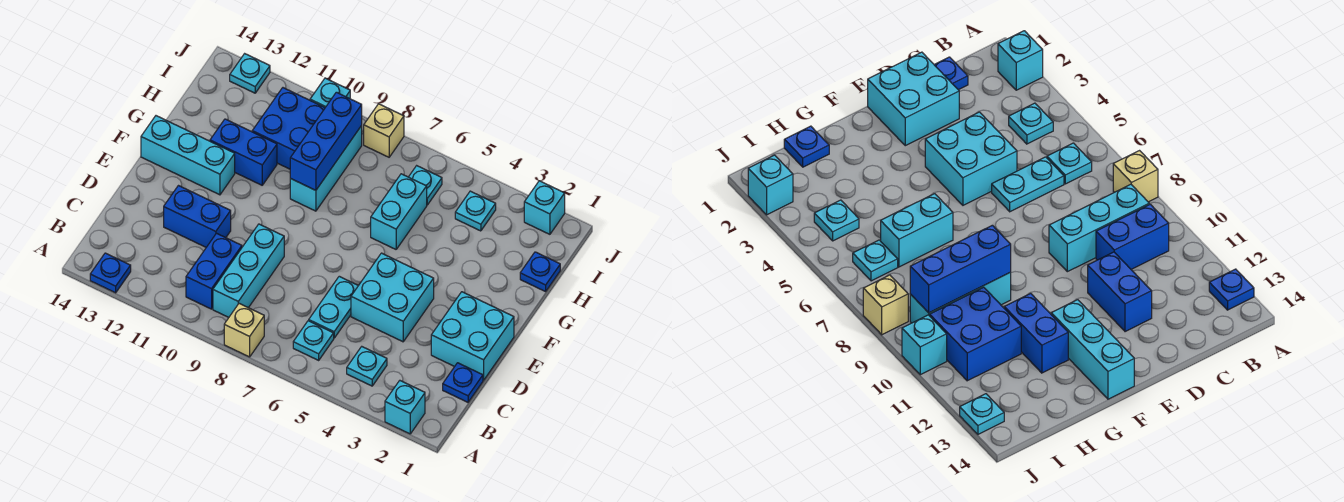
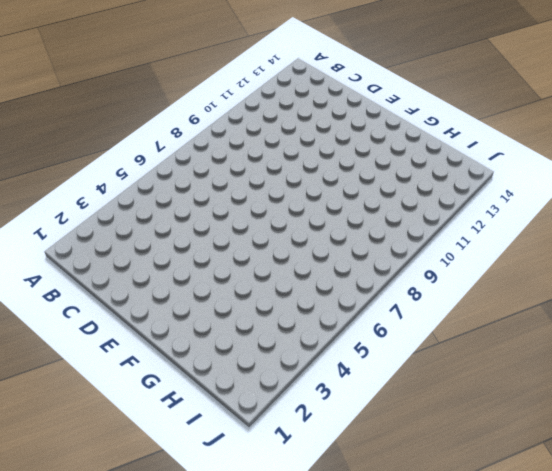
none -> cyan brick A2 level 1
none -> tan brick A8 level 1
none -> blue plate A13 level 1

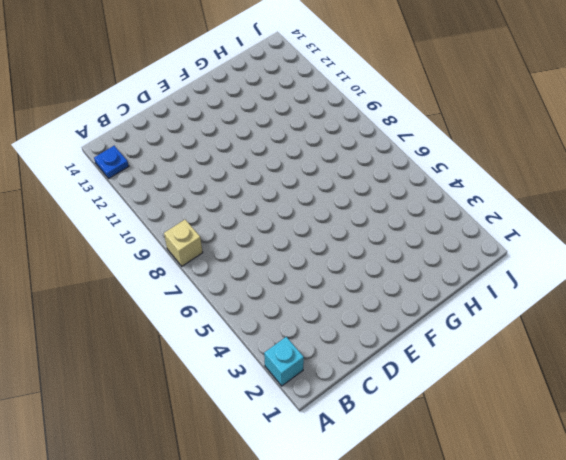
none -> cyan plate B4 level 1
none -> cyan plate B6 level 1
none -> cyan brick B9:D9 level 1

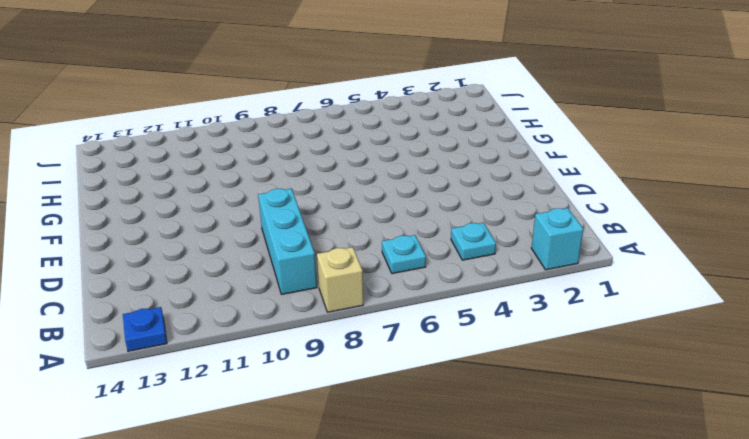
none -> blue brick B10:C10 level 1
none -> blue plate C1 level 1
none -> cyan plate C6:D6 level 1

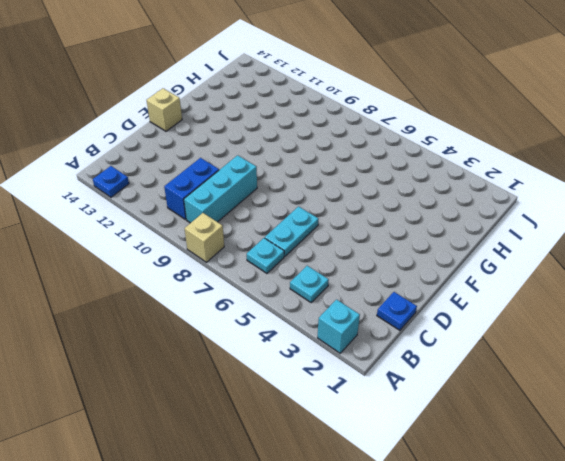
tan brick E14 level 1 -> tan brick J8 level 1
none -> cyan brick D1:E2 level 1
none -> cyan brick D4:E5 level 1
none -> blue brick D11:D12 level 1

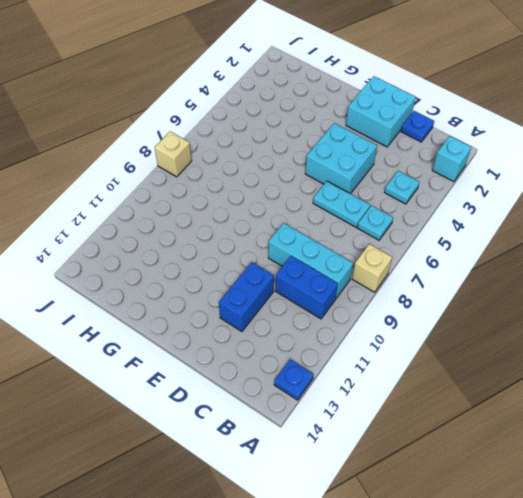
none -> cyan brick F12:F14 level 1
none -> cyan brick G6:H6 level 1
none -> cyan brick G9:I9 level 1

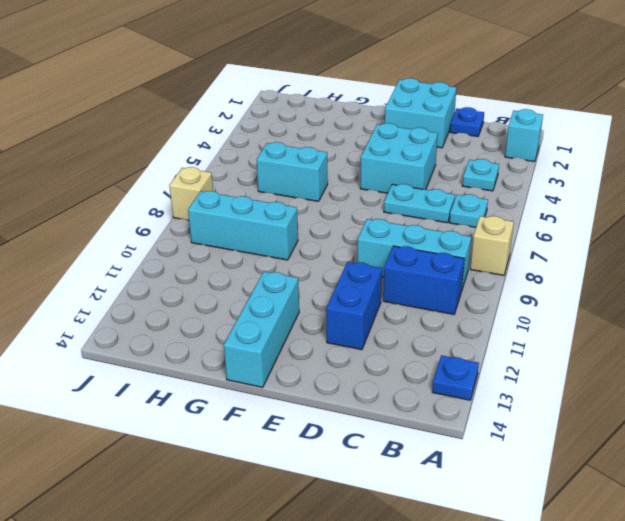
none -> blue brick G11:G12 level 1
none -> blue plate H1 level 1
none -> blue brick H10:I11 level 1

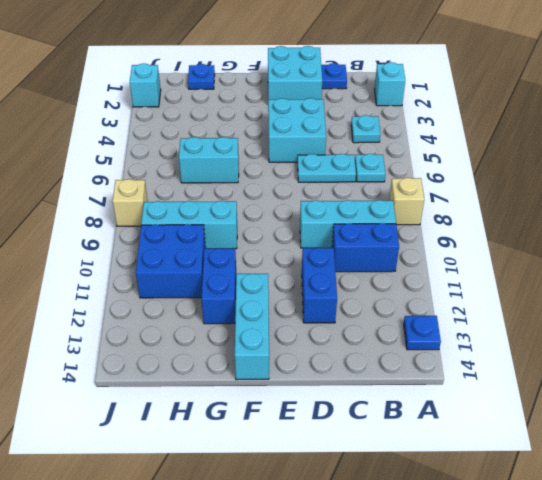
none -> cyan plate I4 level 1
none -> cyan plate I6 level 1
none -> cyan brick J10 level 1

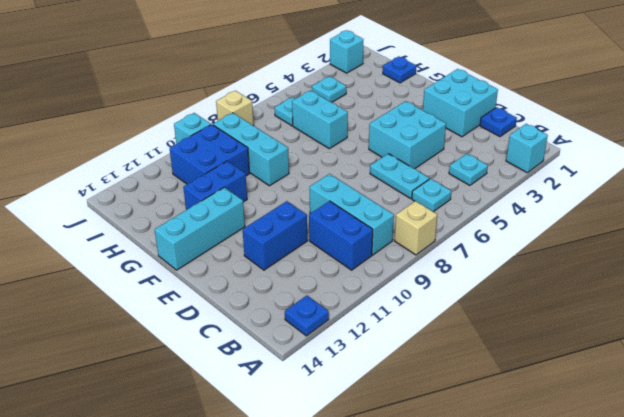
none -> cyan plate J13 level 1
none -> blue brick G9:I9 level 2

